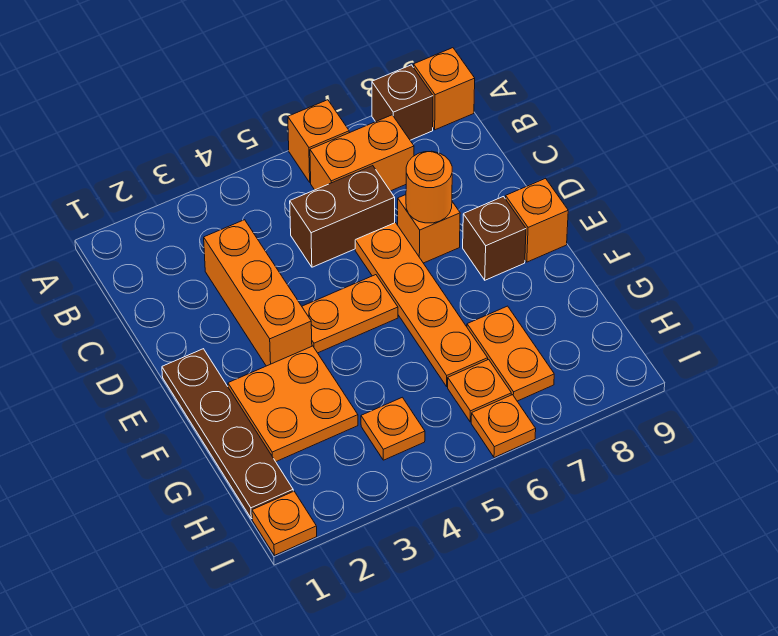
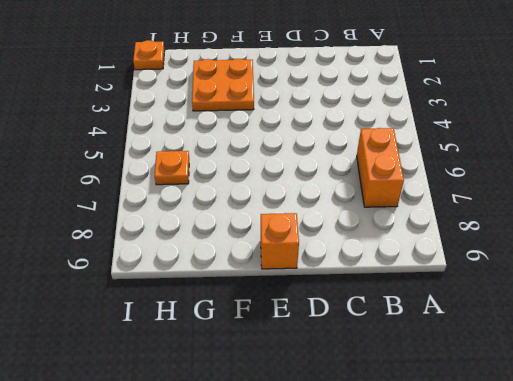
none -> orange brick A6 level 1
none -> brown brick A8 level 1
none -> orange brick A9 level 1

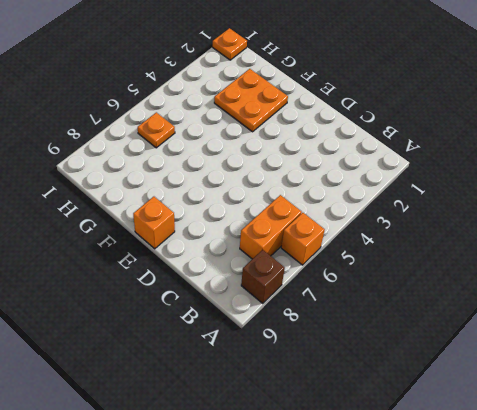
none -> orange brick A9 level 1
none -> orange brick C3:E3 level 1
none -> brown brick C5:C6 level 1

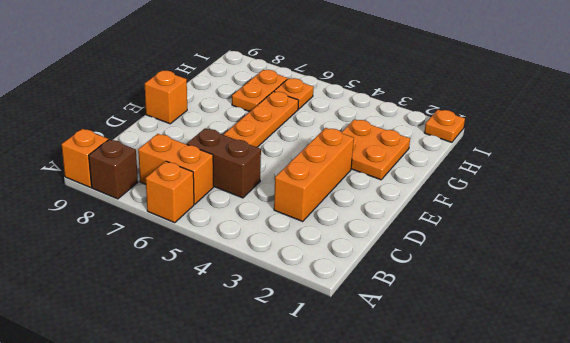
none -> orange brick D7 level 1
none -> brown plate E1:H1 level 1
none -> orange plate E4:E5 level 1

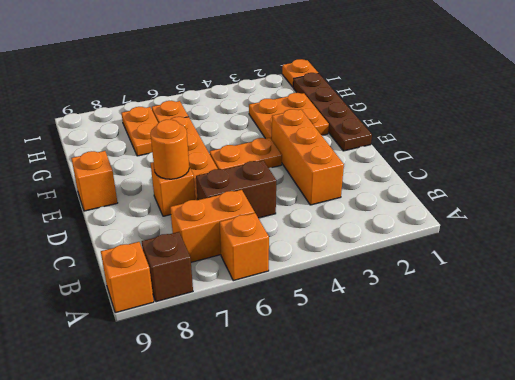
none -> brown brick E8 level 1
none -> orange plate H4 level 1
none -> orange plate I6 level 1

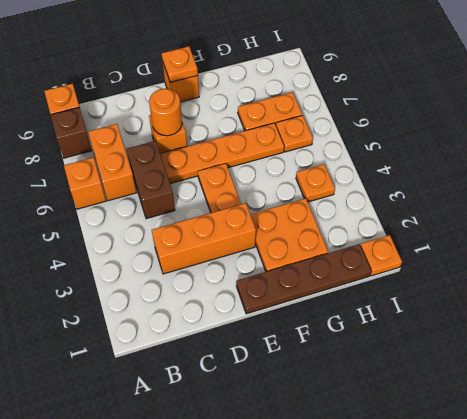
orange plate E9 level 2 -> orange plate I6 level 1
none -> brown brick E8 level 1

